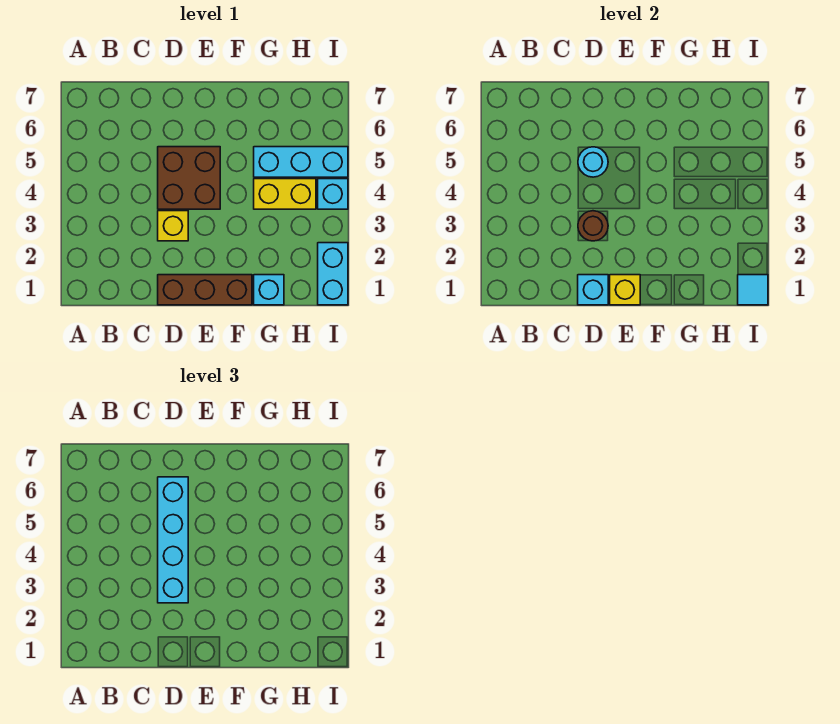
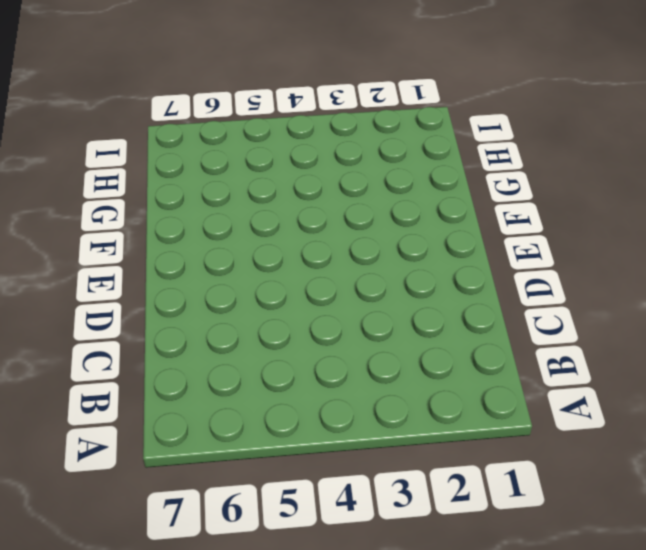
none -> brown brick D1:F1 level 1
none -> yellow brick D3 level 1
none -> brown brick D4:E5 level 1

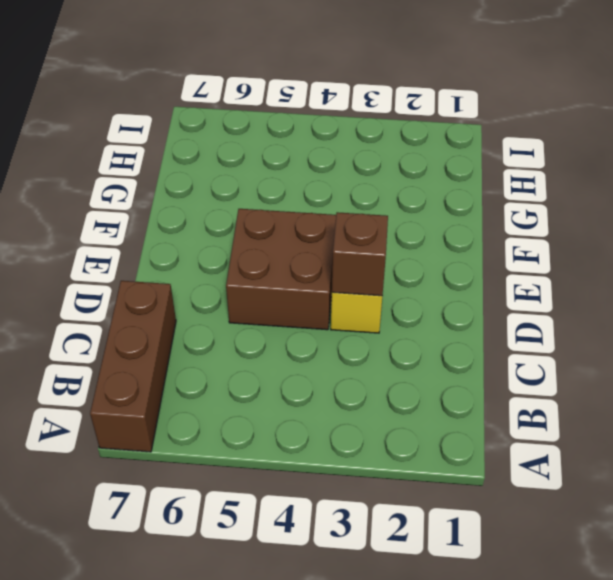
brown brick A7:C7 level 1 -> brown brick D1:F1 level 1
brown brick D3 level 2 -> brown round brick D3 level 2
none -> cyan brick G1 level 1
none -> yellow brick G4:H4 level 1
none -> cyan brick G5:I5 level 1

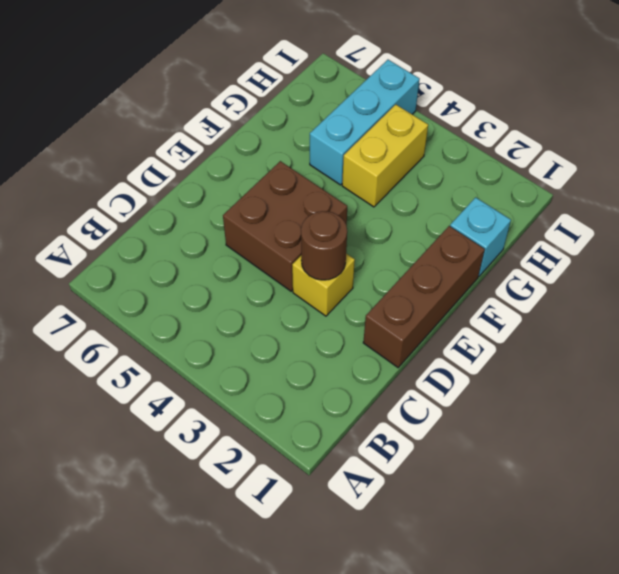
none -> cyan brick I1:I2 level 1
none -> cyan brick I4 level 1
none -> cyan brick D1 level 2

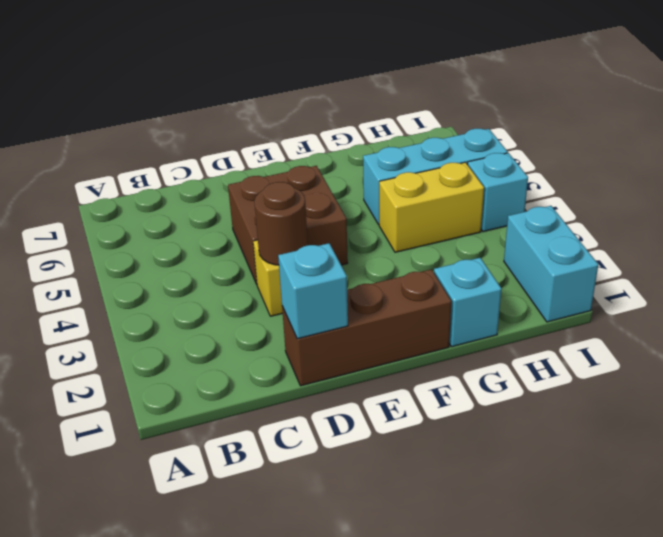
none -> cyan round brick D5 level 2
none -> yellow brick E1 level 2
none -> cyan tile I1 level 2

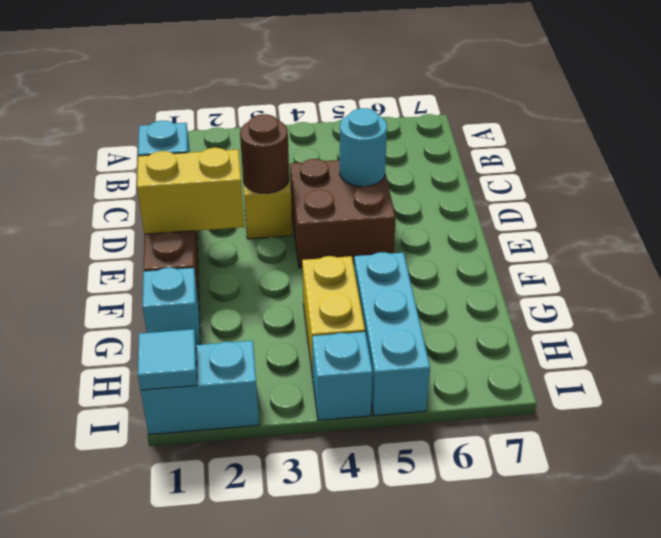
yellow brick E1:E2 level 2 -> yellow brick E1 level 2
none -> cyan brick D3:D6 level 3

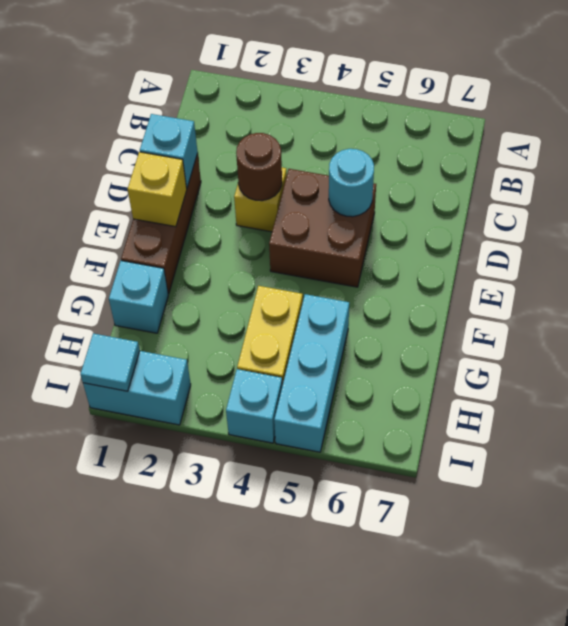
none -> cyan brick D3:D6 level 3

